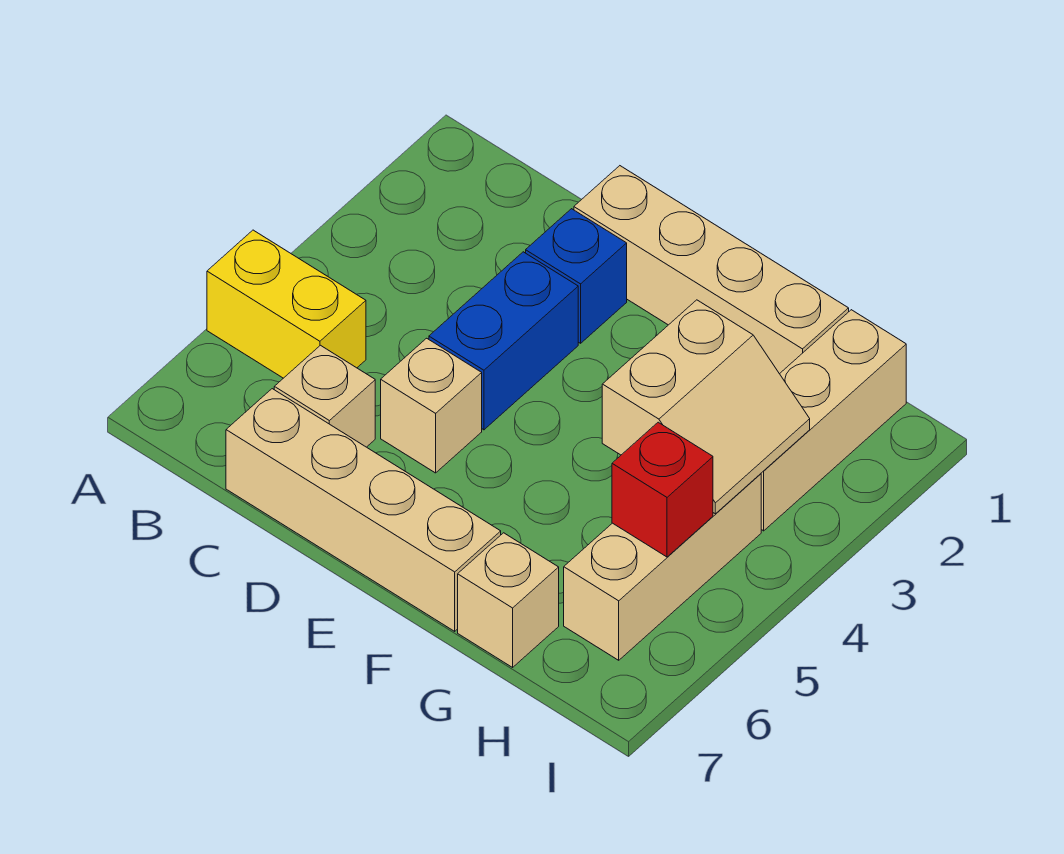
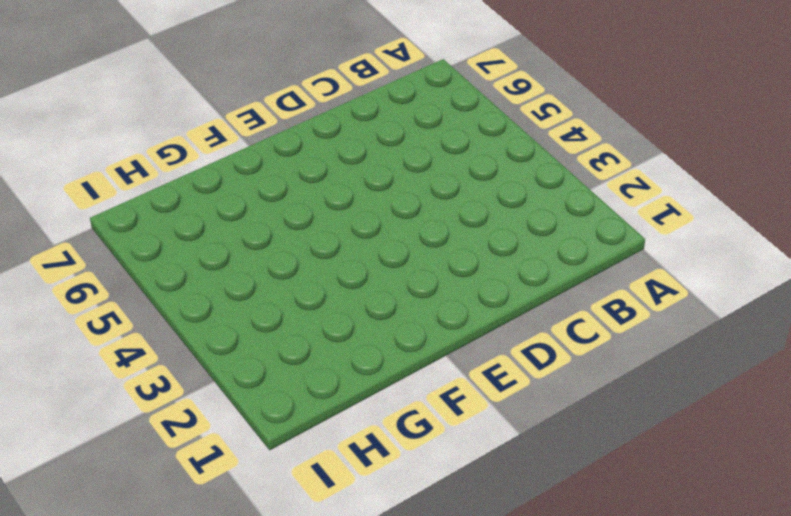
none -> yellow brick A5:B5 level 1
none -> tan brick C6 level 1
none -> tan brick C7:F7 level 1

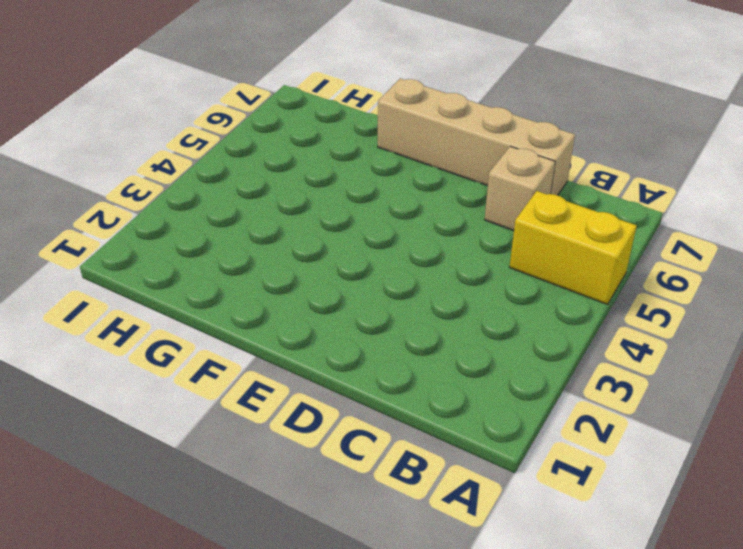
none -> tan brick D1:G1 level 1
none -> blue brick D2 level 1
none -> blue brick D3:D4 level 1

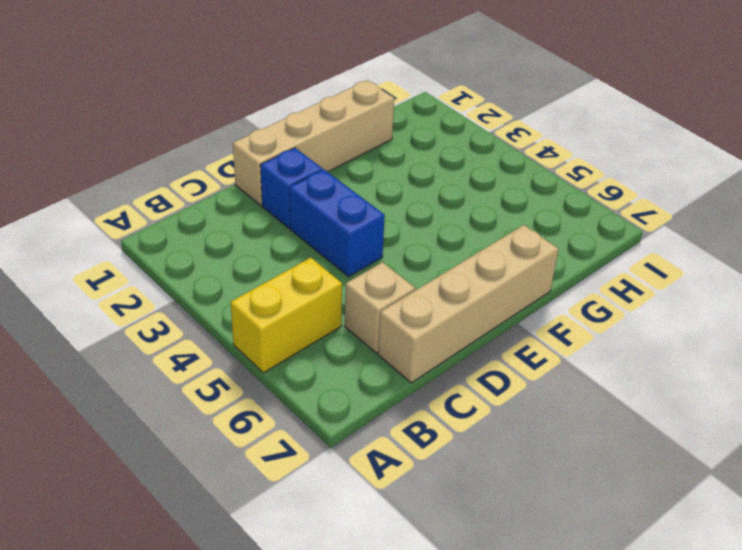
none -> tan brick D5 level 1
none -> tan brick G7 level 1
none -> tan brick H1:H3 level 1

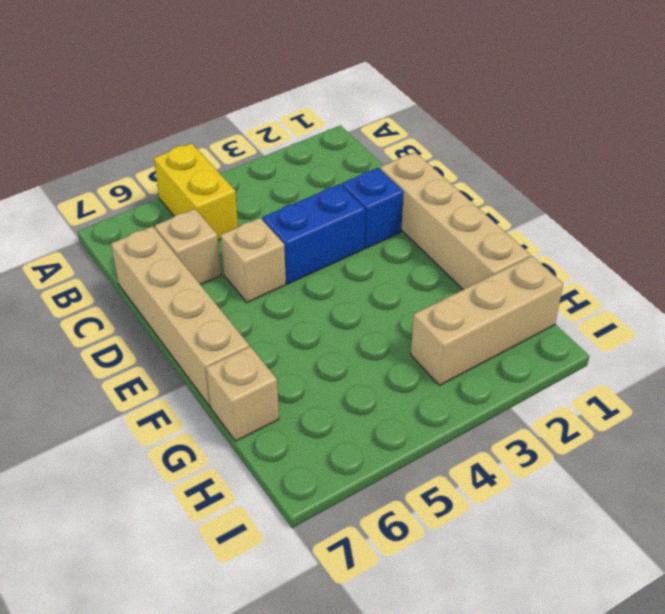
none -> tan brick H4:H6 level 1
none -> tan slope G3:H4 level 2 top G
none -> red brick H5 level 2

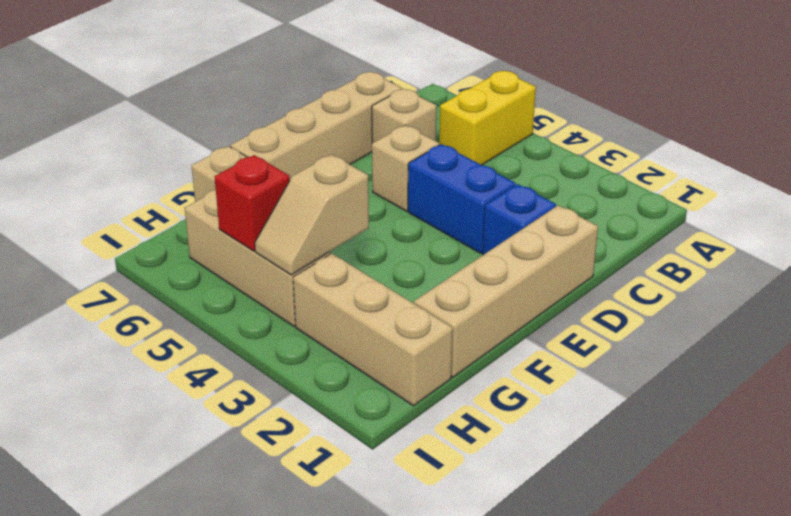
tan slope G4:H4 level 2 top G -> tan slope G3:H4 level 2 top G

